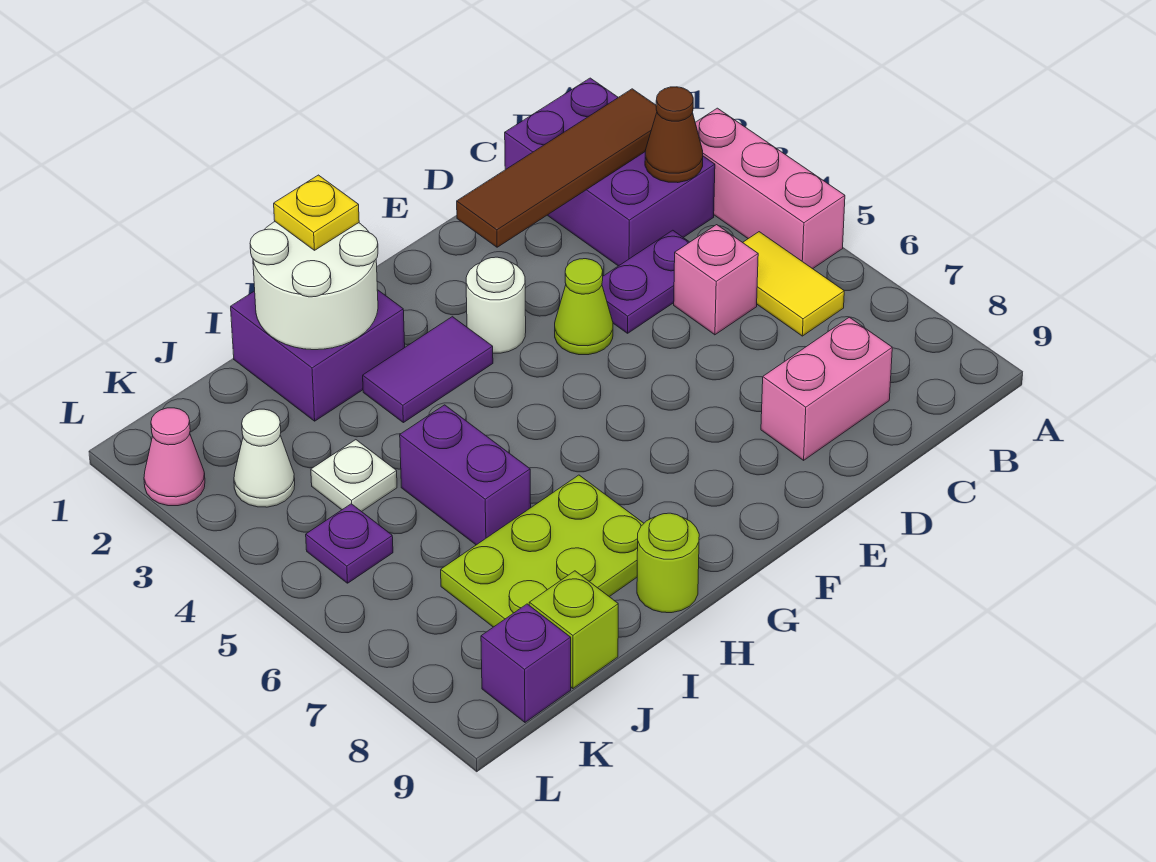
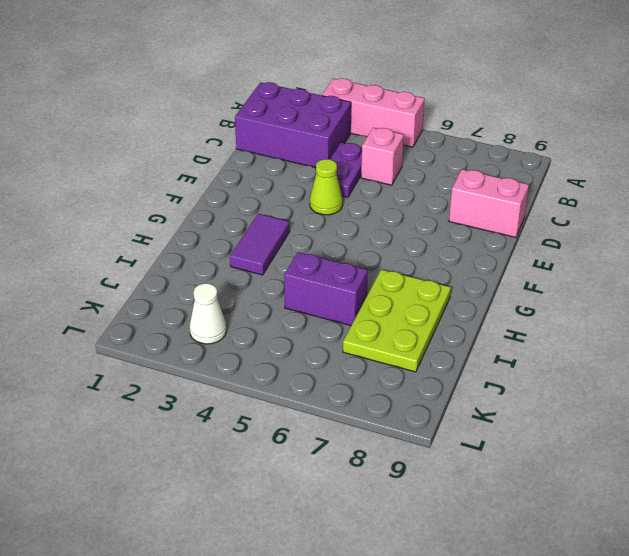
pink brick D8:D9 level 1 -> pink brick C8:D8 level 1
none -> yellow tile B5:B6 level 1
none -> white round brick F3 level 1
none -> purple brick H1:I2 level 1

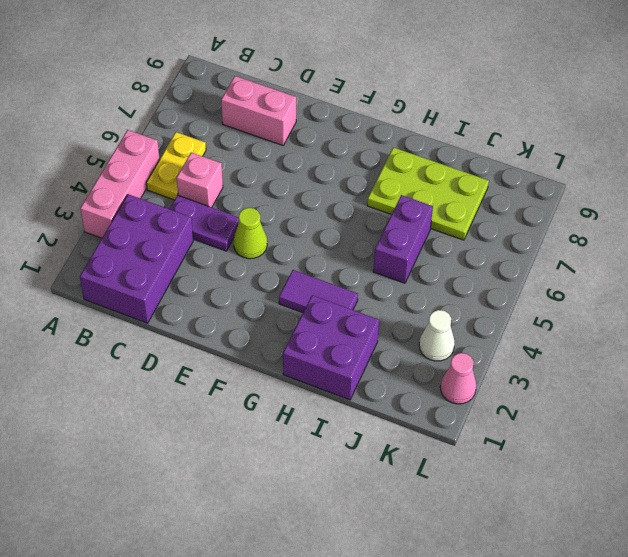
yellow plate B5:B6 level 1 -> yellow tile B5:B6 level 1
none -> white round brick F3 level 1
none -> lime round brick H9 level 1
none -> white plate J4 level 1

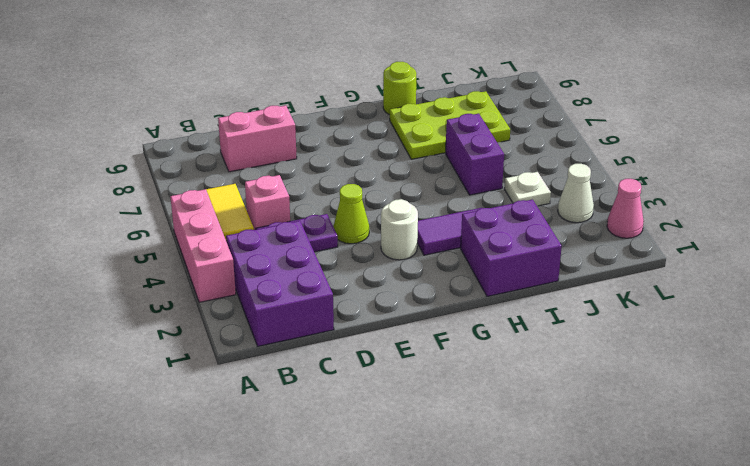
none -> lime brick J9 level 1
none -> purple plate K5 level 1
none -> purple brick K9 level 1

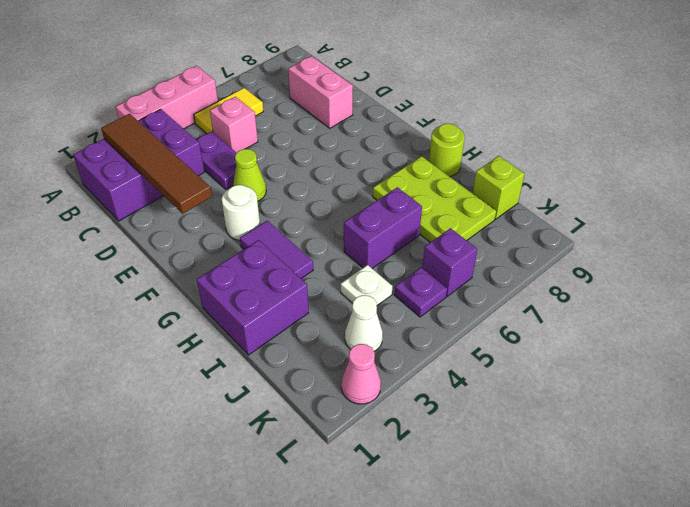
purple brick K6 level 1 -> purple brick K9 level 1
none -> brown cone B3 level 2
none -> white round brick H1:I2 level 2
none -> yellow plate H1 level 3

